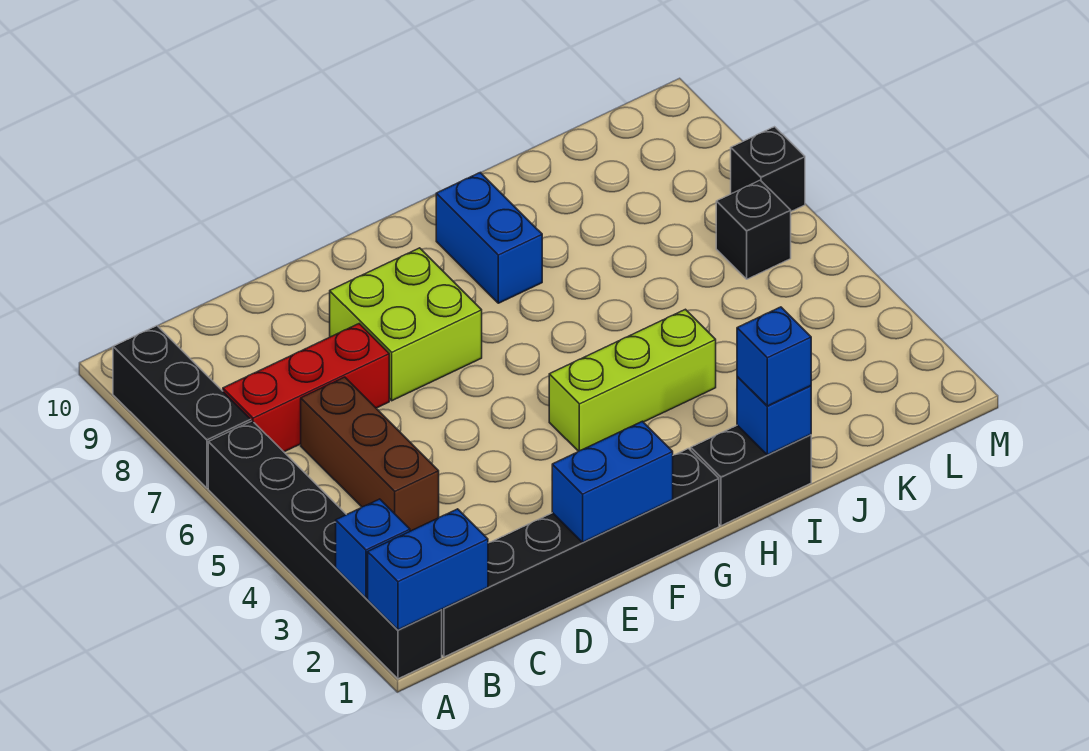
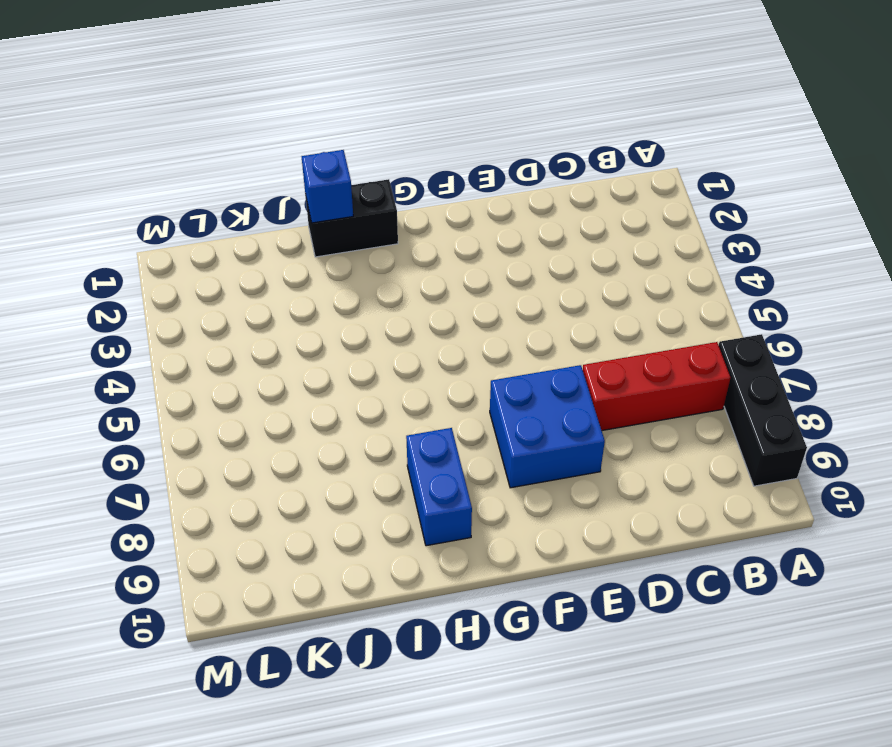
blue brick E7:F8 level 1 -> lime brick E7:F8 level 1
none -> black brick A1:A6 level 1
none -> black brick B1:G1 level 1
none -> brown brick C4:C6 level 1

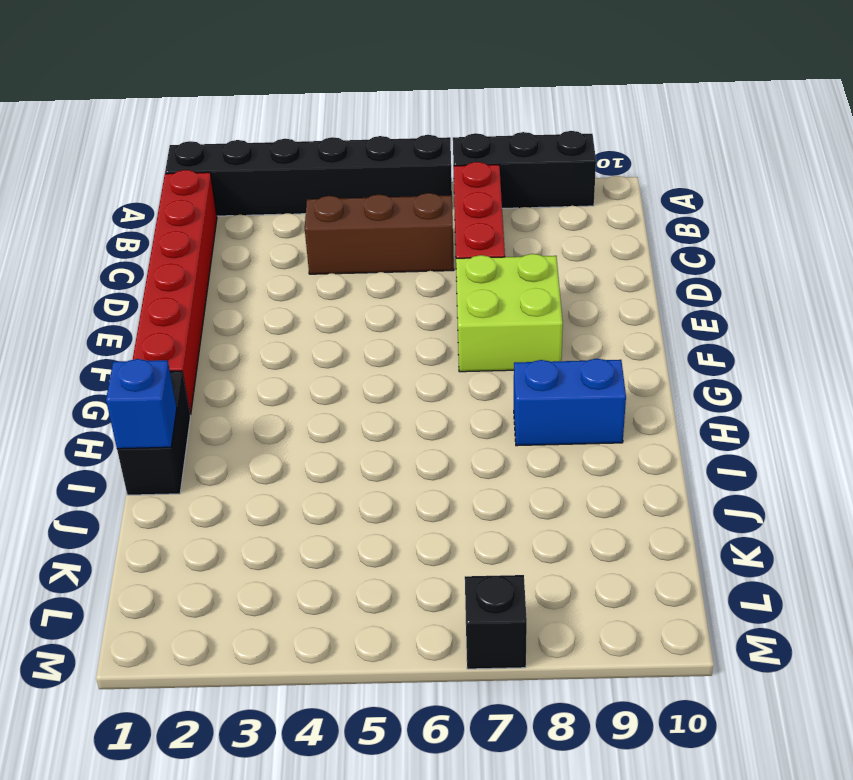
red brick B1:G1 level 1 -> black brick B1:G1 level 1
none -> lime brick G4:I4 level 1
none -> black brick L6 level 1
none -> blue brick A1:B1 level 2

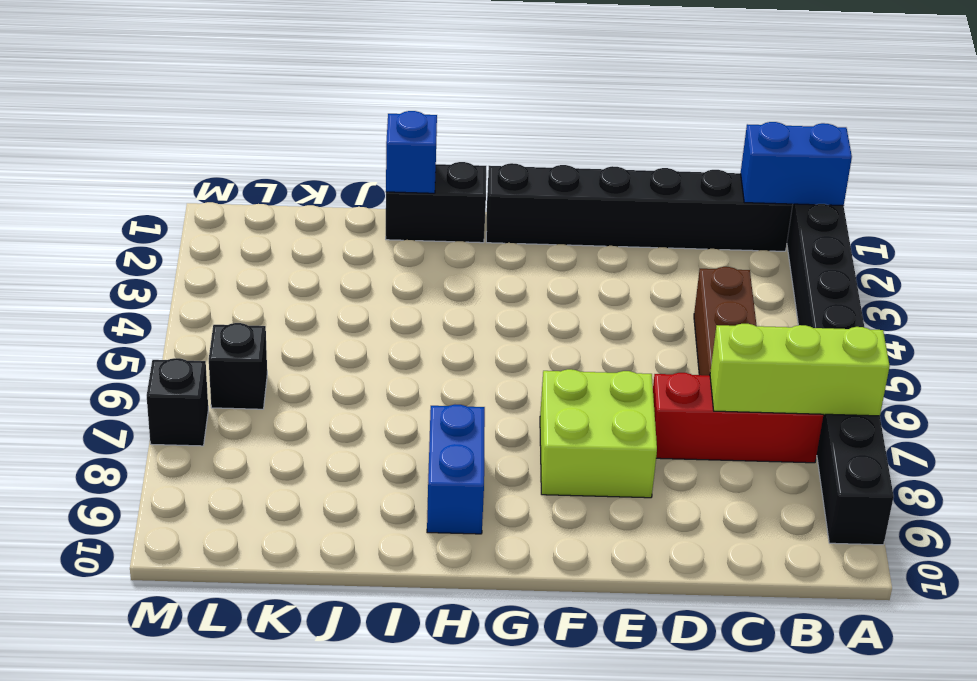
lime brick A7:C7 level 2 -> lime brick G4:I4 level 1
none -> blue brick A2 level 2
none -> blue brick E1:F1 level 2
none -> blue brick I1 level 3

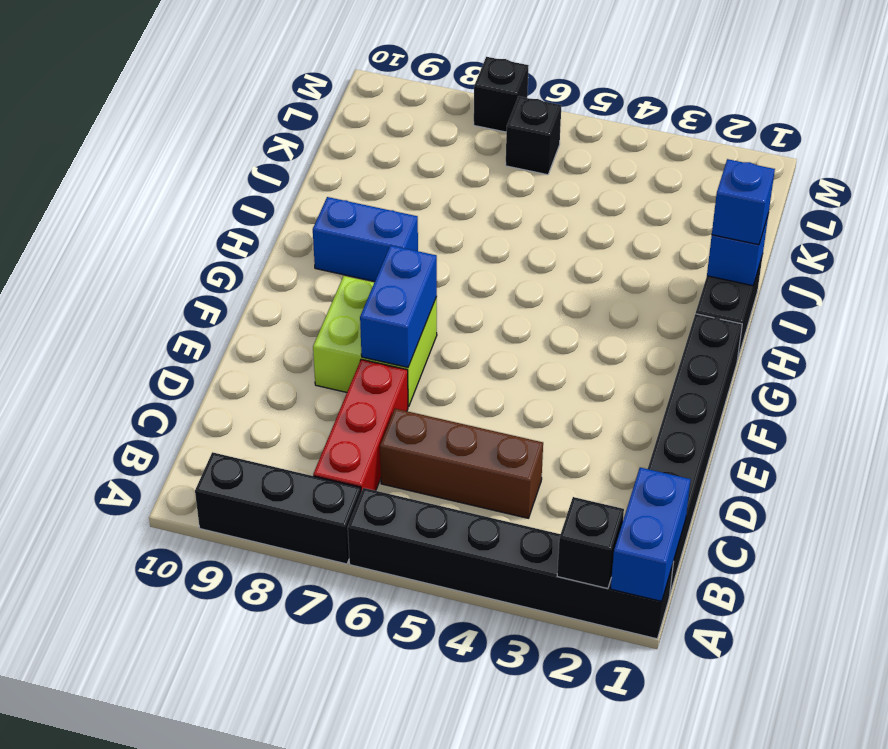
black brick A2 level 2 -> blue brick A2 level 2
blue brick E7:F7 level 2 -> blue brick E1:F1 level 2
none -> lime brick G4:I4 level 1

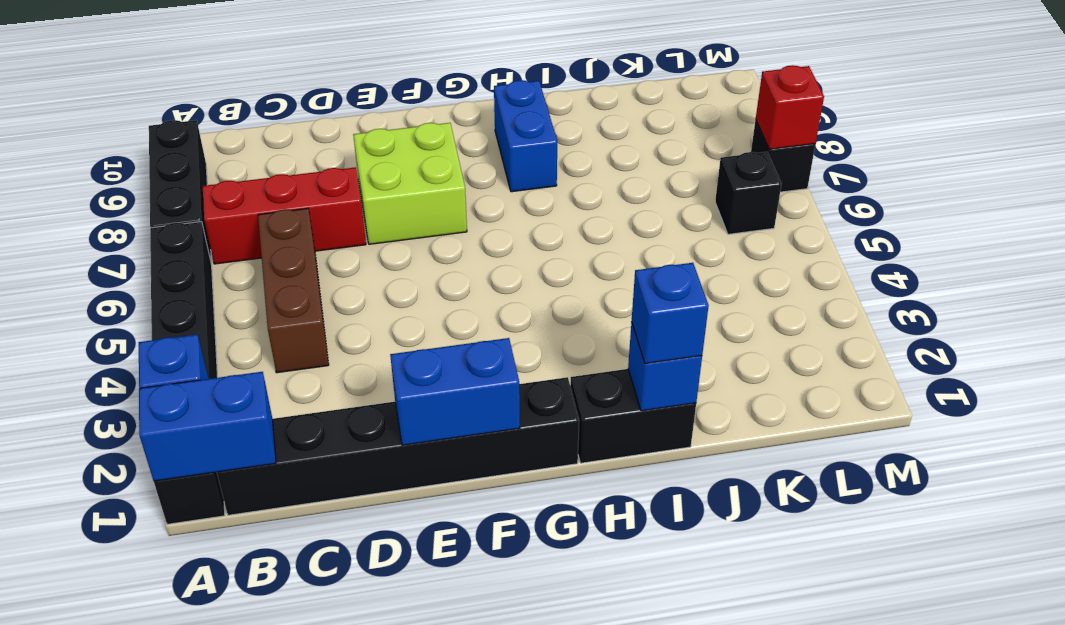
red brick M7 level 2 -> none
none -> lime brick G4:I4 level 1

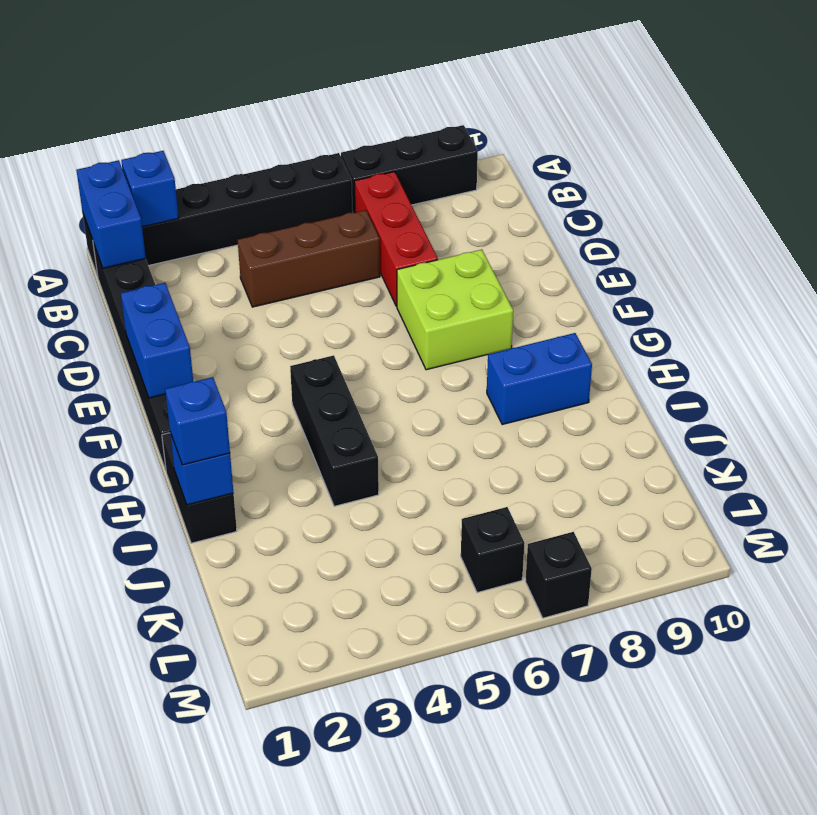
black brick G4:I4 level 1 -> lime brick G4:I4 level 1

